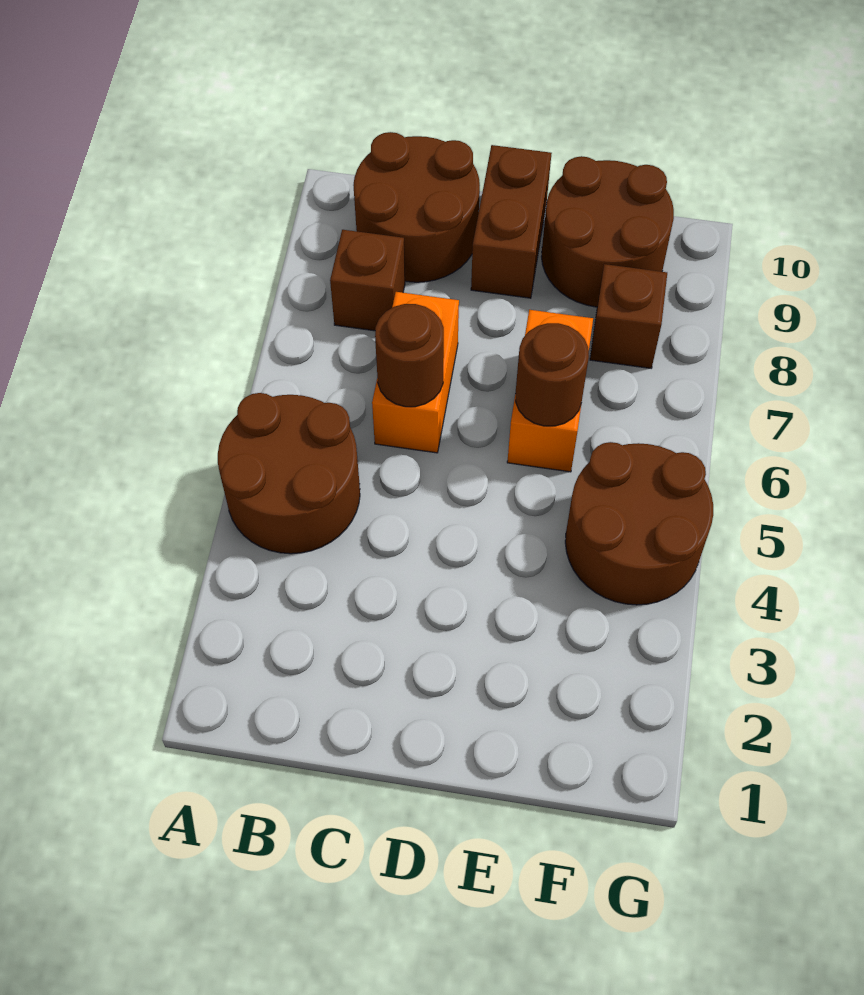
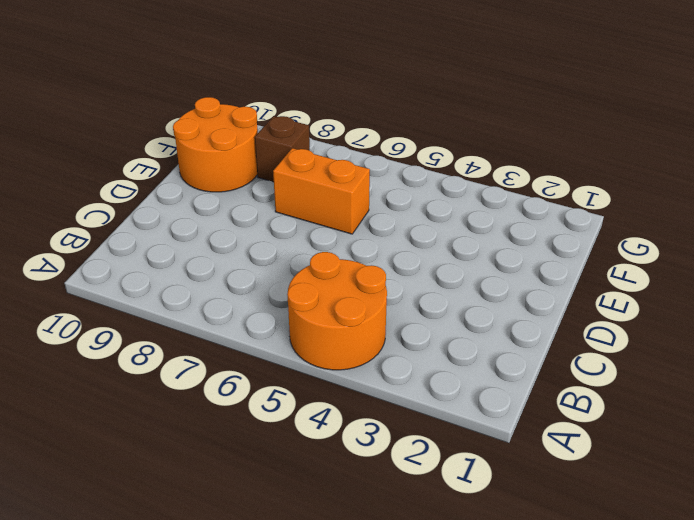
orange round brick A4:B5 level 1 -> brown round brick A4:B5 level 1
orange round brick E9:F10 level 1 -> brown round brick E9:F10 level 1
none -> brown brick B8 level 1
none -> brown round brick B9:C10 level 1

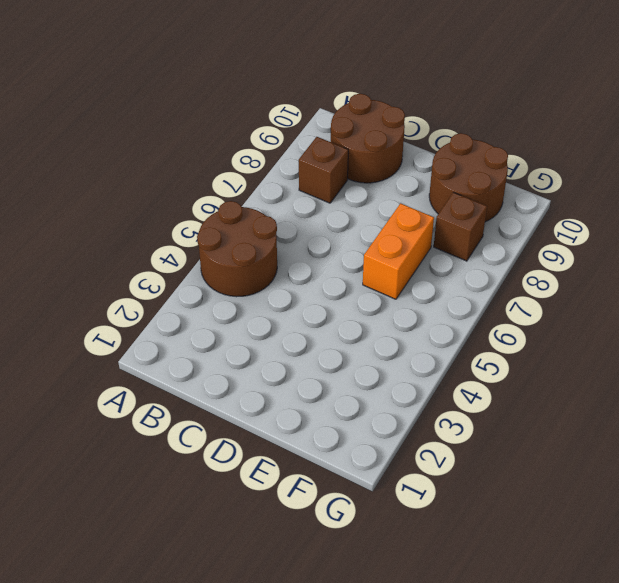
none -> orange brick C6:C7 level 1
none -> brown brick D9:D10 level 1

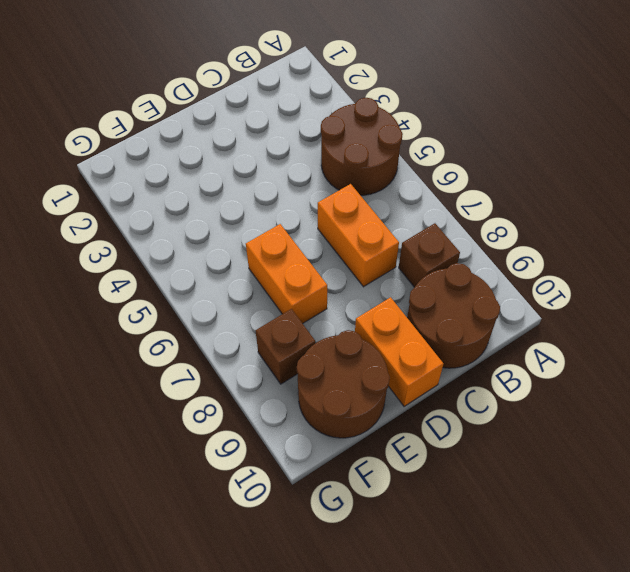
orange brick D9:D10 level 1 -> brown brick D9:D10 level 1
none -> brown round brick F4:G5 level 1
none -> brown round brick C6 level 2

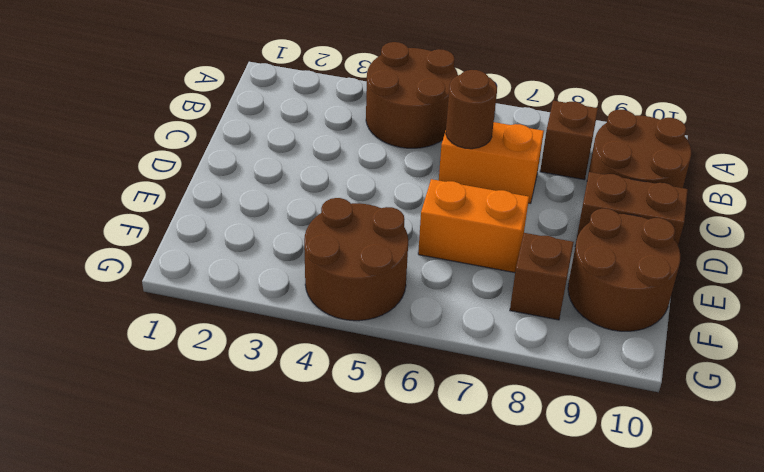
none -> brown round brick E6 level 2

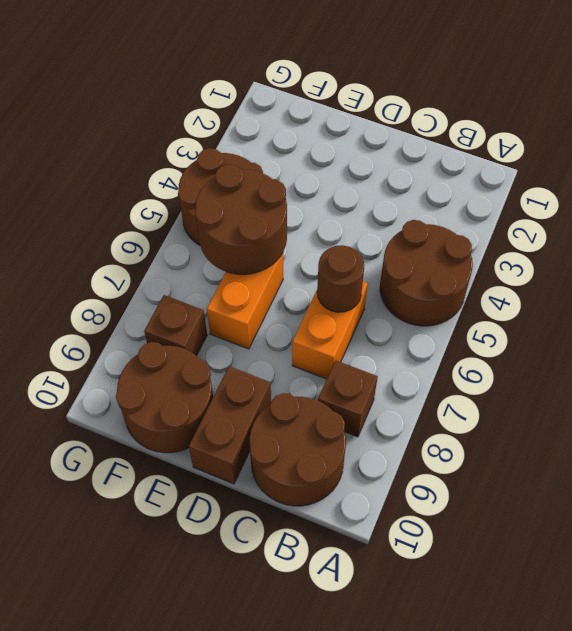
brown round brick E5:F6 level 2 -> brown round brick E6 level 2

